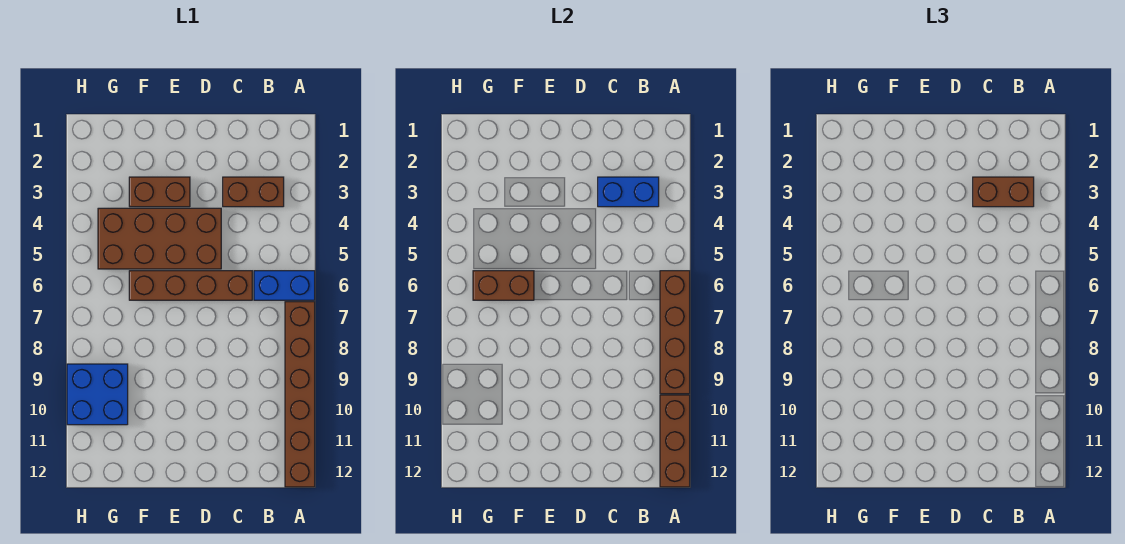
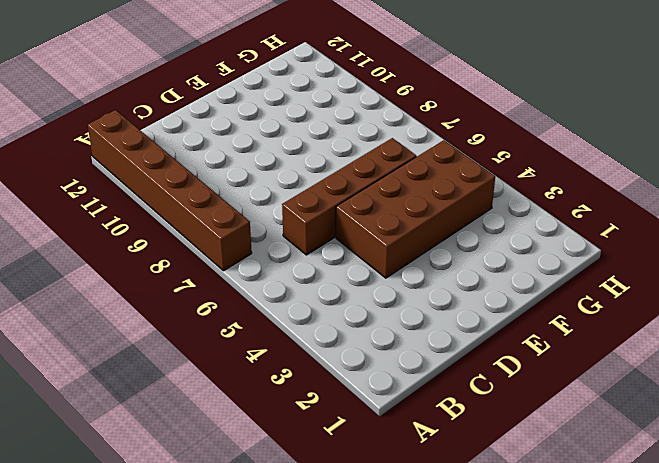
none -> blue brick A6:B6 level 1
none -> brown brick B3:C3 level 1
none -> brown brick E3:F3 level 1

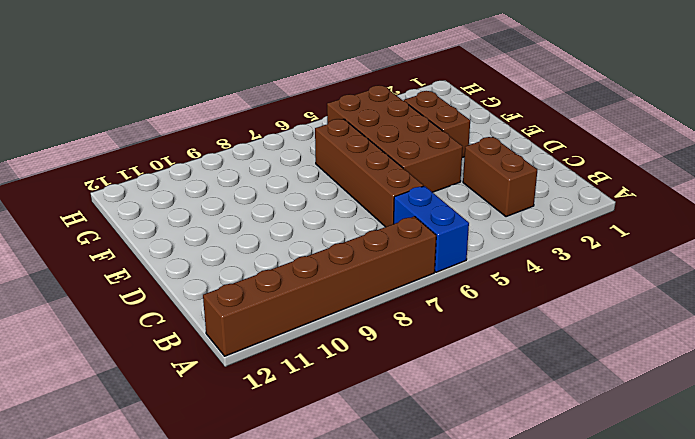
none -> blue brick G9:H10 level 1
none -> brown brick A6:A9 level 2
none -> brown brick A10:A12 level 2

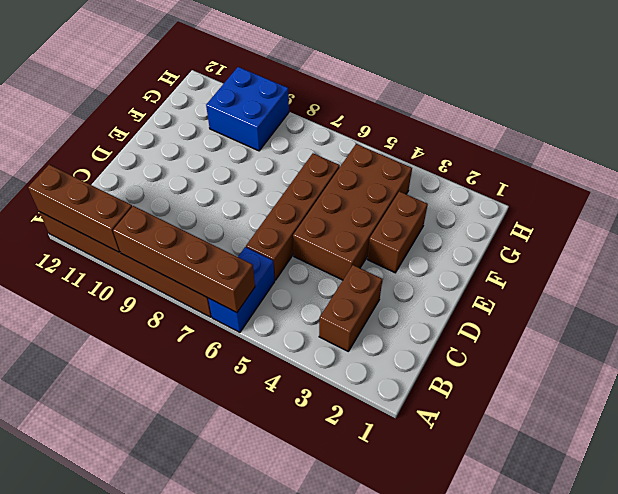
none -> blue brick B3:C3 level 2
none -> brown brick F6:G6 level 2
none -> brown brick B3:C3 level 3

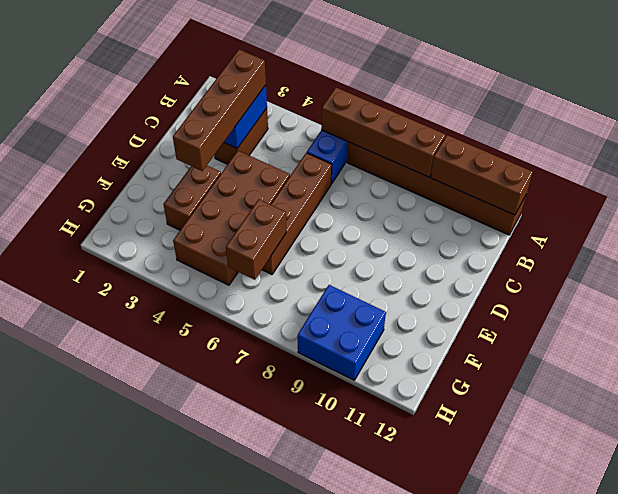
brown brick B3:E3 level 3 -> brown brick B3:C3 level 3

